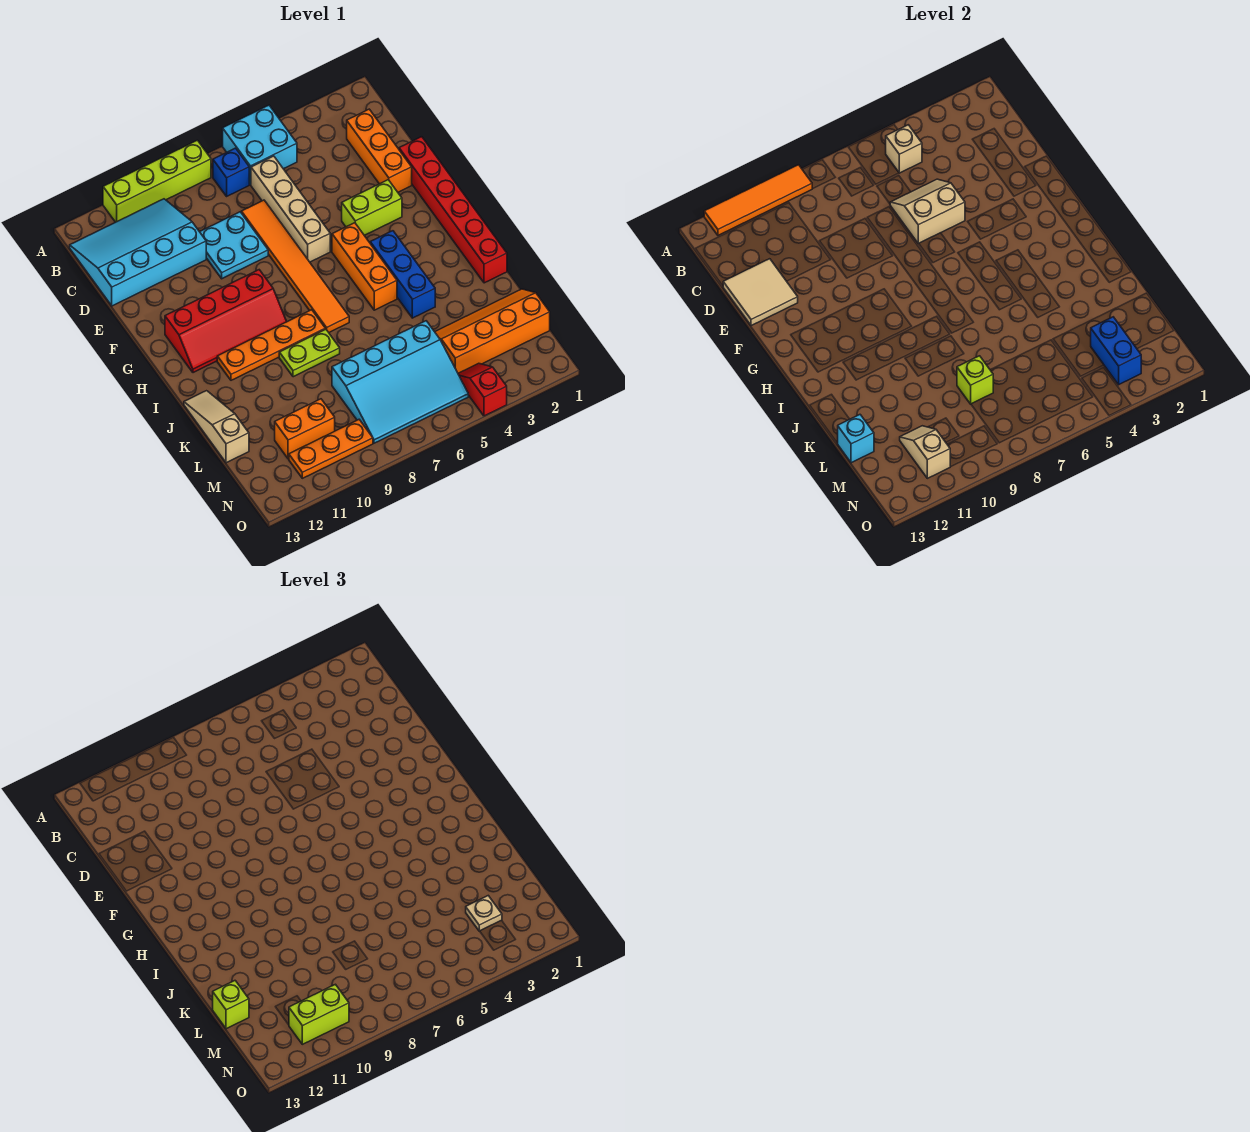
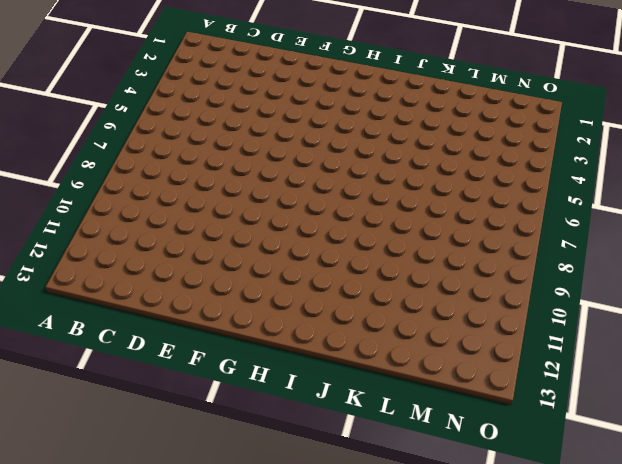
none -> cyan brick A5:B6 level 1
none -> lime brick A8:A11 level 1
none -> blue brick B7 level 1
none -> cyan slope B10:D13 level 1 top D

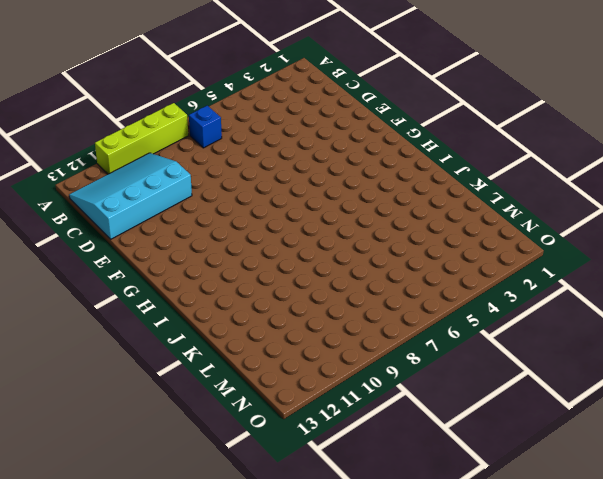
none -> cyan brick A5:B6 level 1
none -> orange brick C2:E2 level 1
none -> tan brick C6:F6 level 1
none -> orange tile D7:I7 level 1

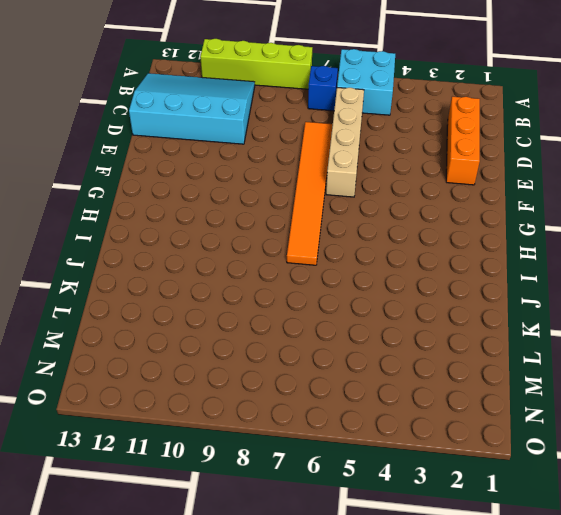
none -> cyan plate D8:E9 level 1
none -> red brick E1:J1 level 1
none -> lime brick F3:F4 level 1
none -> orange brick G5:I5 level 1

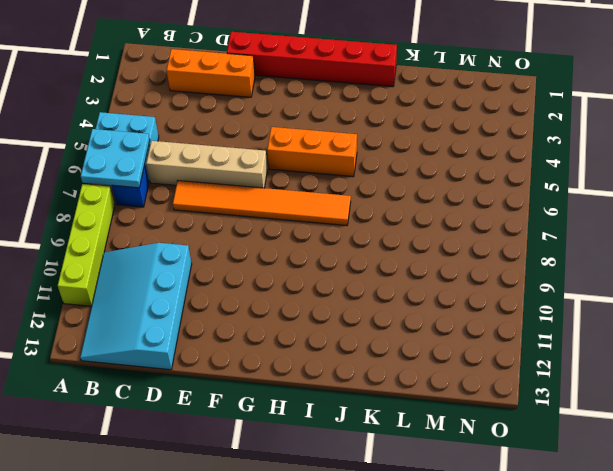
cyan plate A6:B7 level 2 -> cyan plate D8:E9 level 1
none -> lime brick F3:F4 level 1
none -> red slope G9:H12 level 1 top G
none -> blue brick H4:J4 level 1
none -> orange plate I8:I11 level 1

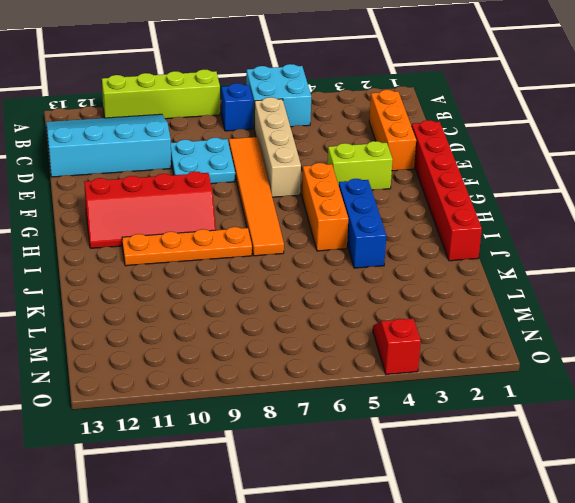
none -> lime plate J8:J9 level 1
none -> tan slope J13:L13 level 1 top L
none -> orange slope L1:M4 level 1 top M
none -> cyan slope L5:N8 level 1 top L

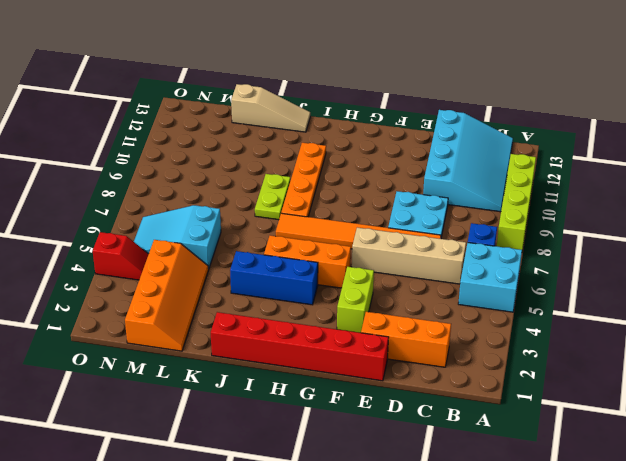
cyan slope L5:N6 level 1 top L -> cyan slope L5:N8 level 1 top L
none -> red slope G9:H12 level 1 top G
none -> orange brick M10:M11 level 1
none -> orange plate N9:N11 level 1
none -> orange tile A9:A12 level 2

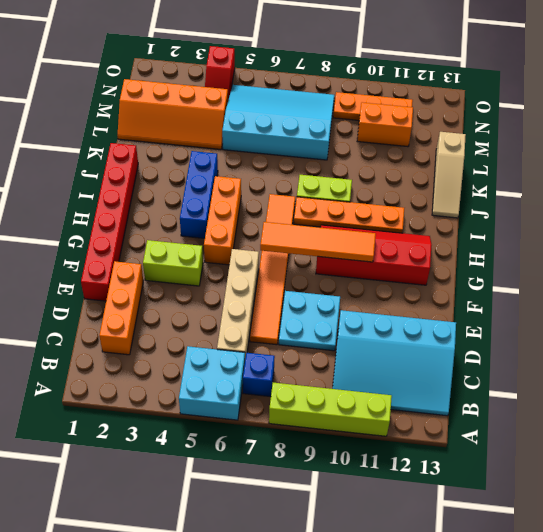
orange tile G7:G10 level 2 -> orange tile A9:A12 level 2
none -> tan brick B5 level 2
none -> tan slope D5:E6 level 2 top E
none -> tan tile D12:E13 level 2
none -> lime brick L8 level 2

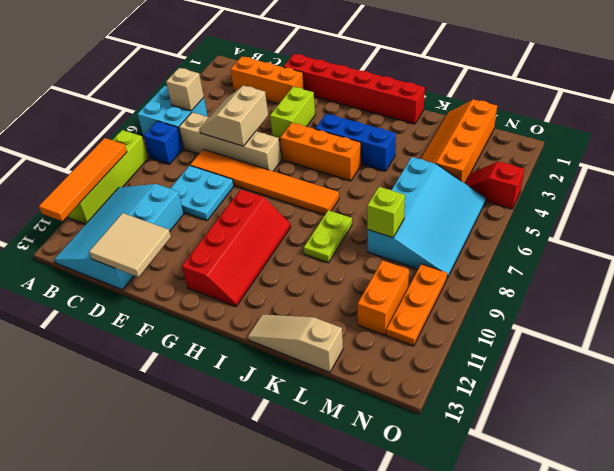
none -> orange plate I8:I11 level 1
none -> cyan brick L13 level 2
none -> blue brick M3:N3 level 2
none -> tan slope M11:N11 level 2 top N

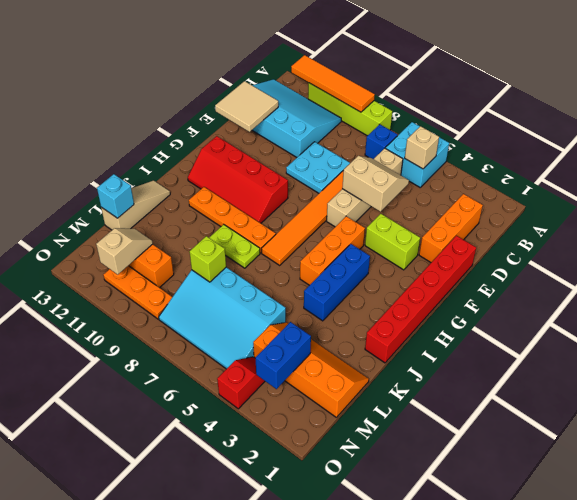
none -> lime brick L13 level 3
none -> tan plate M3 level 3
none -> lime brick N10:N11 level 3

